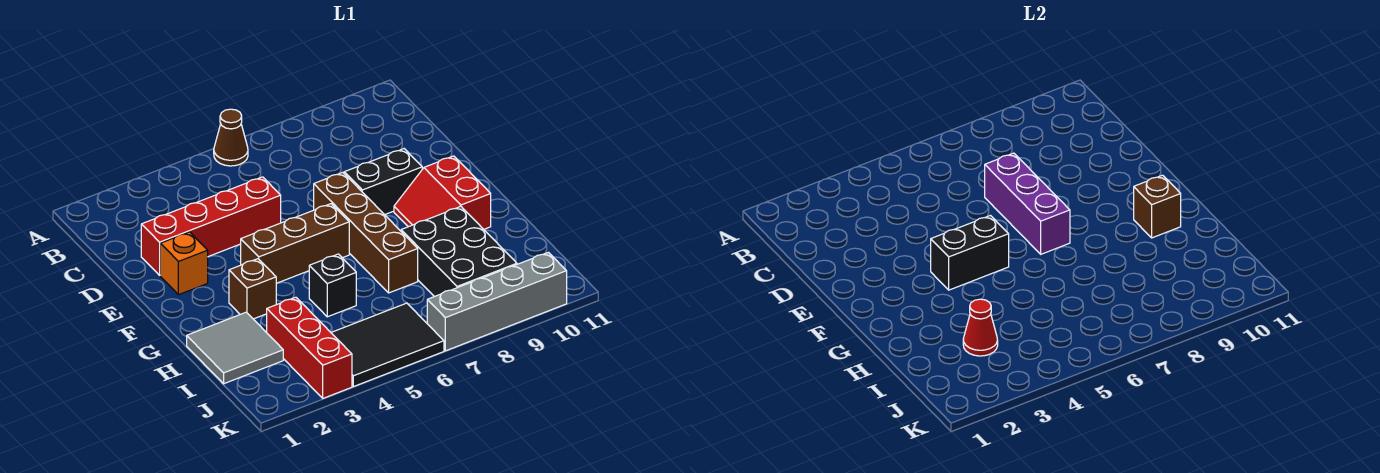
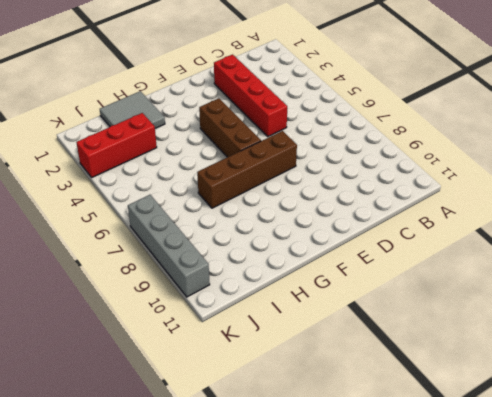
none -> brown cone A6 level 1
none -> orange brick E2 level 1
none -> black brick E8:E9 level 1

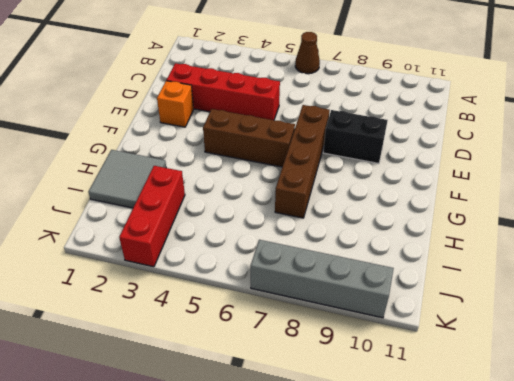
none -> red slope F9:G10 level 1 top 10
none -> brown brick G3 level 1
none -> black brick H5 level 1

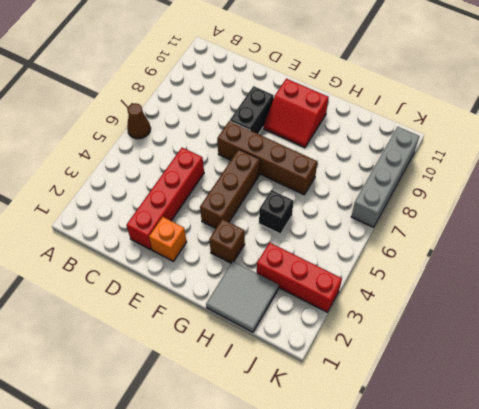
none -> black brick H8:J9 level 1
none -> black tile J4:K6 level 1
none -> purple brick D7:F7 level 2

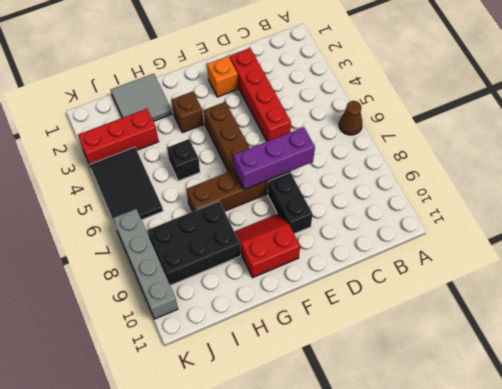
none -> black brick F4:F5 level 2
none -> brown brick G10 level 2
none -> red cone I3 level 2

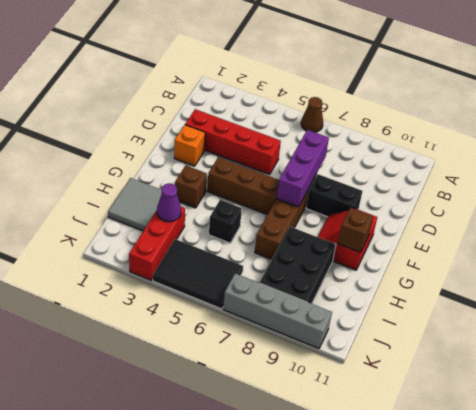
purple cone I3 level 2 -> red cone I3 level 2
none -> black brick F4:F5 level 2

